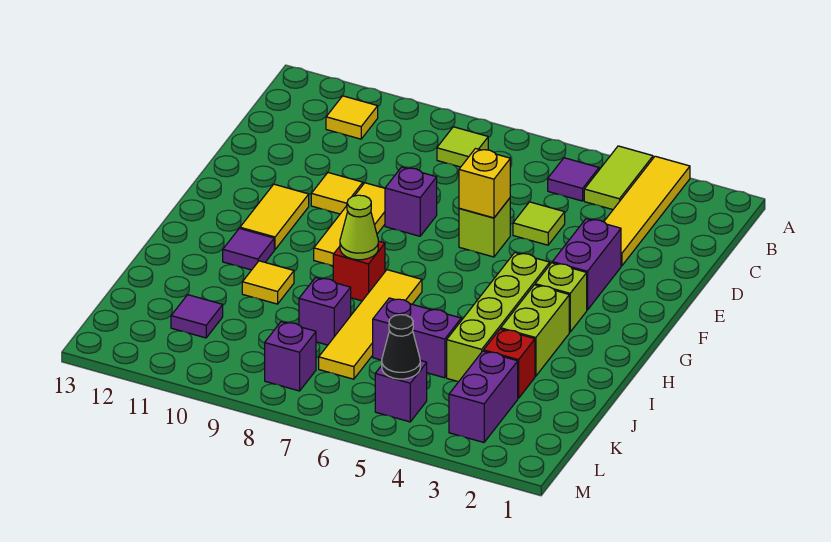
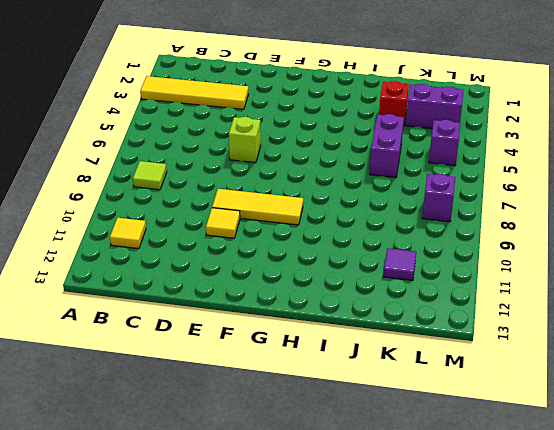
none -> lime tile A4:B4 level 1
none -> purple tile B5 level 1
none -> lime tile D5 level 1

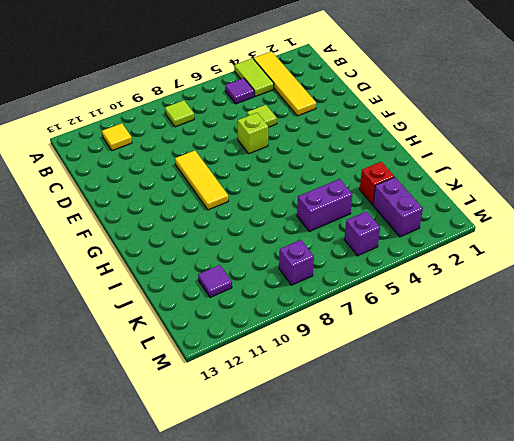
none -> purple brick E3:F3 level 1
none -> purple brick E8 level 1
none -> yellow tile E10 level 1

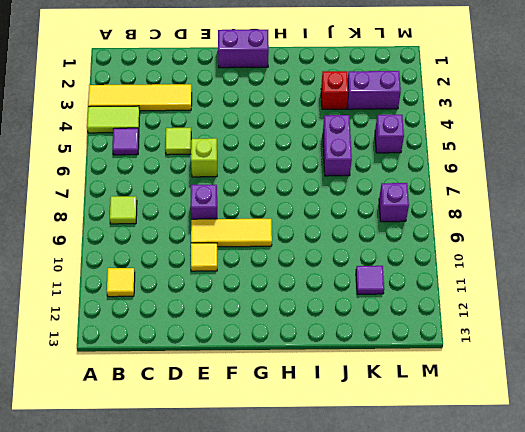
purple brick F1:G1 level 1 -> purple brick E3:F3 level 1
none -> yellow tile F11:G11 level 1
none -> lime brick G3 level 1
none -> lime brick G4:J4 level 1

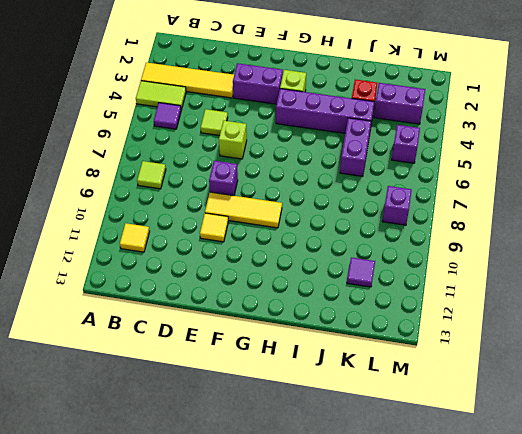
purple brick G4:J4 level 1 -> lime brick G4:J4 level 1
none -> yellow tile F11:G11 level 1
none -> lime brick H3:I3 level 1
none -> yellow tile H7:K7 level 1

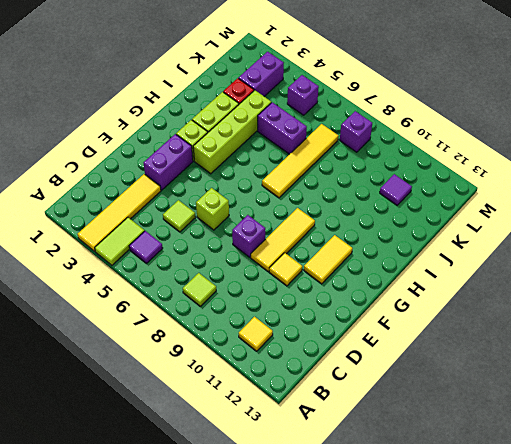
none -> red brick H8 level 1
none -> purple tile H11 level 1
none -> yellow tile I10 level 1

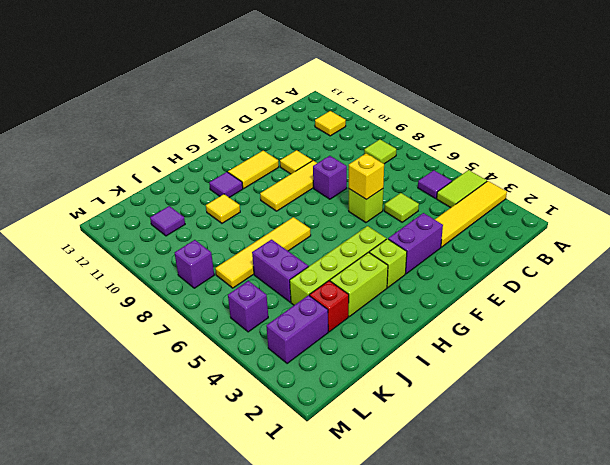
none -> red brick H8 level 1
none -> purple brick J8 level 1
none -> lime cone H8 level 2

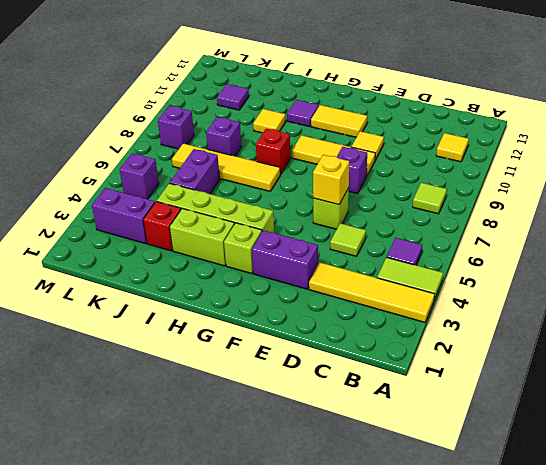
none -> lime cone H8 level 2
none -> black cone L5 level 2

